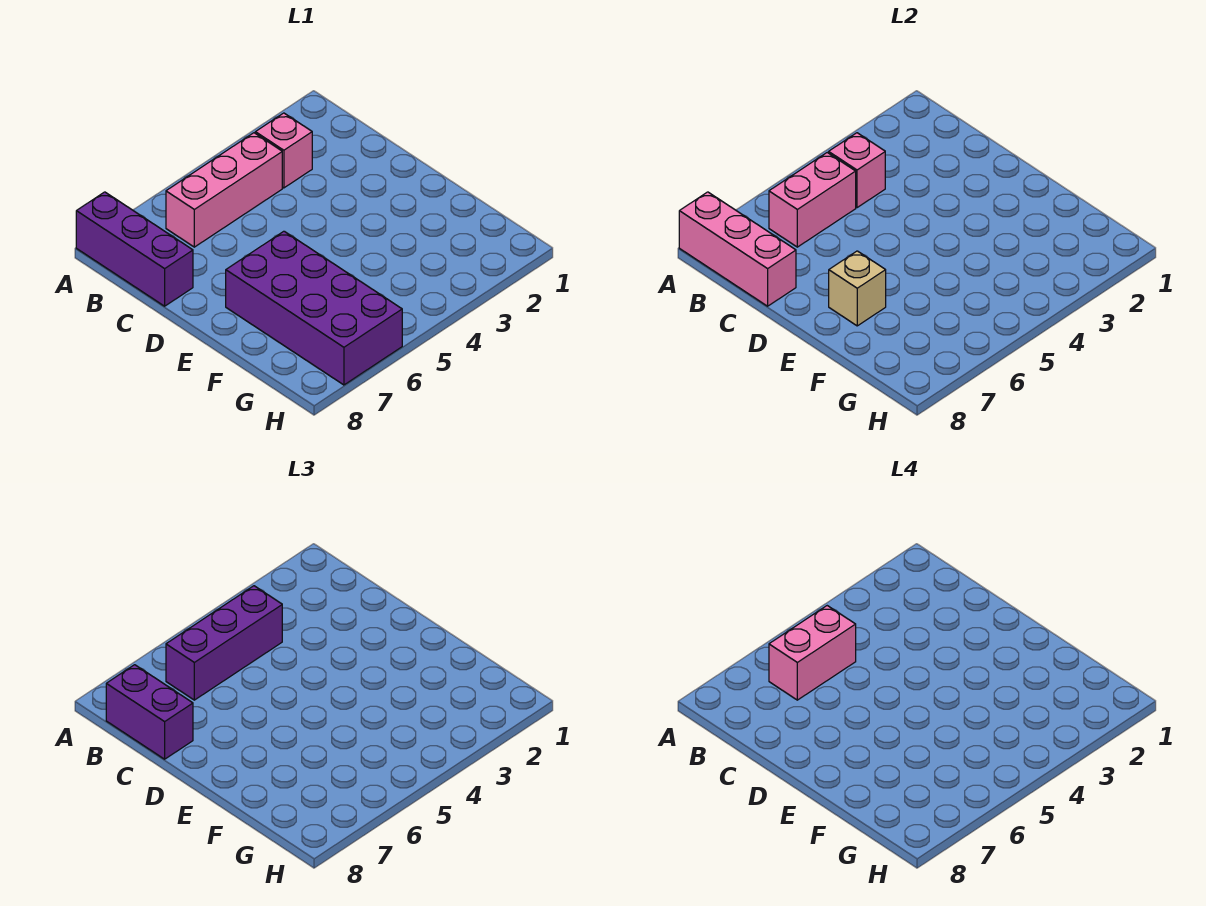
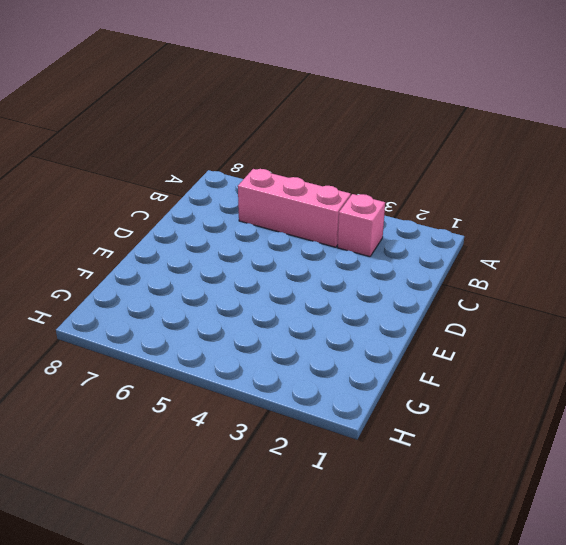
none -> purple brick A8:C8 level 1
none -> purple brick E6:H7 level 1

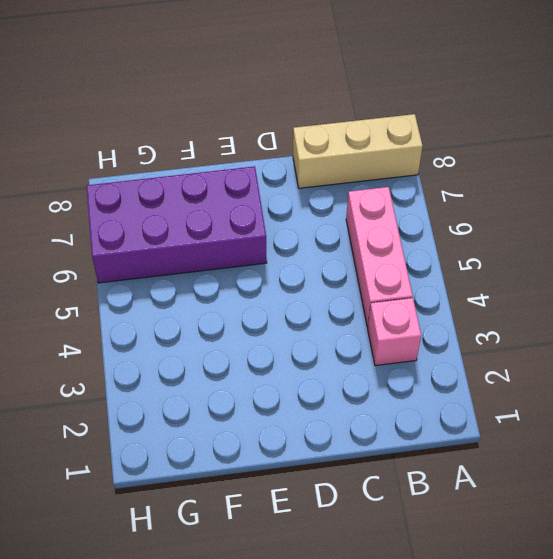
tan brick A8:C8 level 1 -> purple brick A8:C8 level 1
none -> pink brick A8:C8 level 2
none -> pink brick B4 level 2

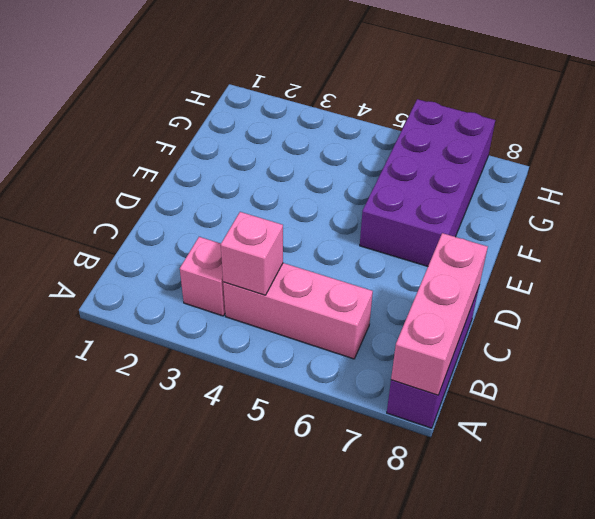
none -> pink brick B5:B6 level 2
none -> tan brick E7 level 2

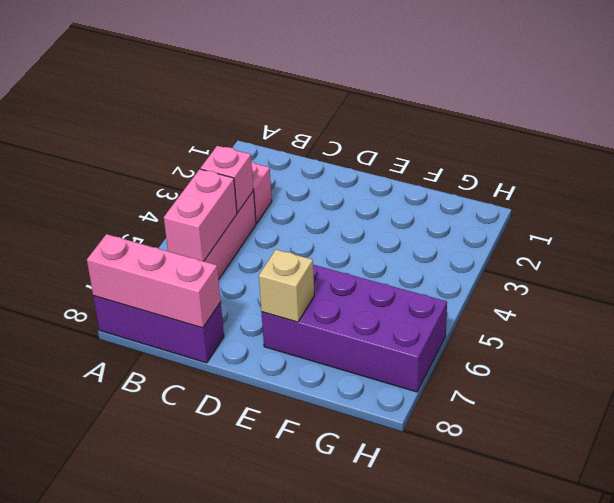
none -> purple brick B4:B6 level 3
none -> purple brick B8:C8 level 3

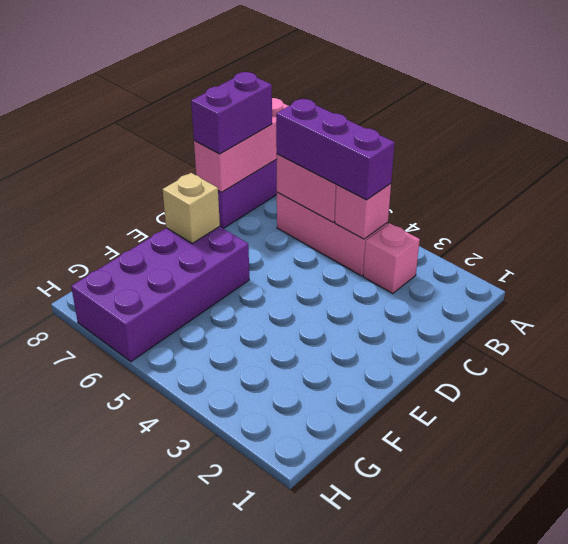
none -> pink brick B5:B6 level 4

